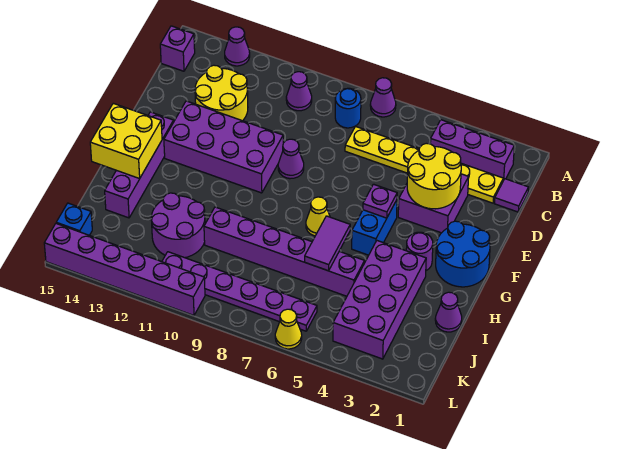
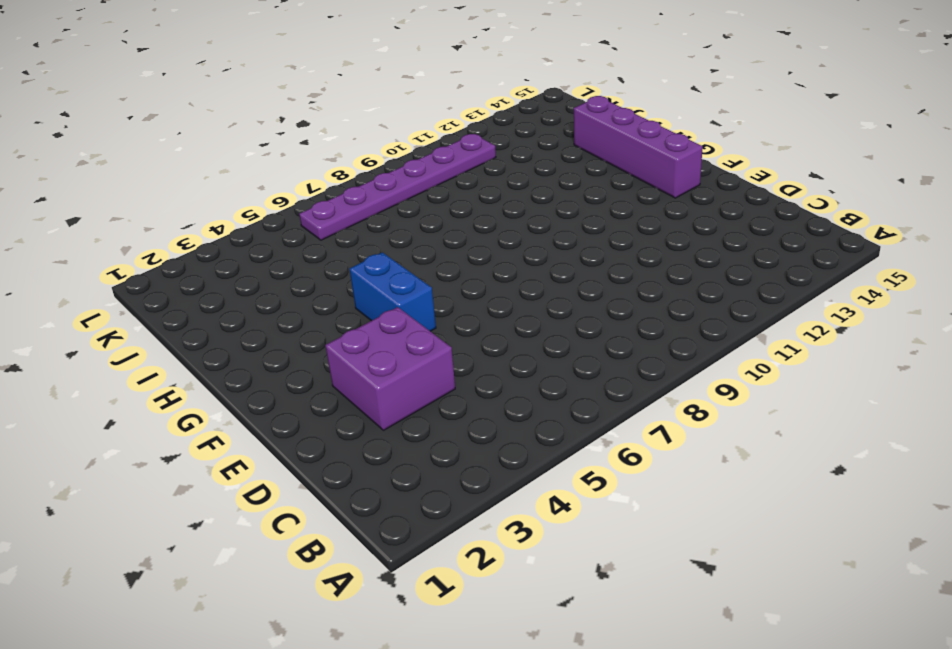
none -> purple cone A7 level 1
none -> purple cone A13 level 1
none -> purple brick B2:B4 level 1

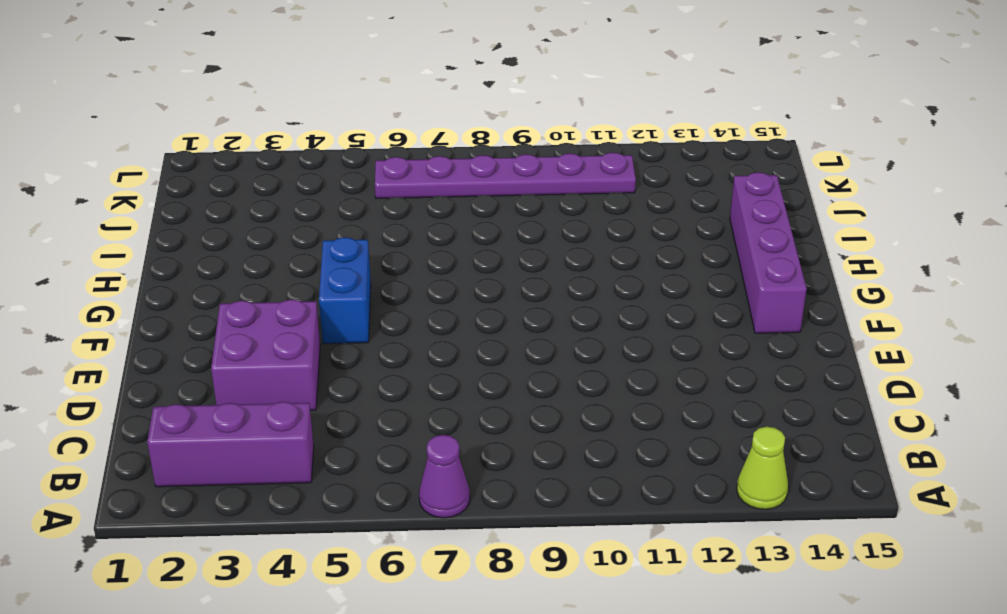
lime cone A13 level 1 -> purple cone A13 level 1
none -> blue round brick B8 level 1
none -> purple cone B10 level 1
none -> purple brick B15 level 1

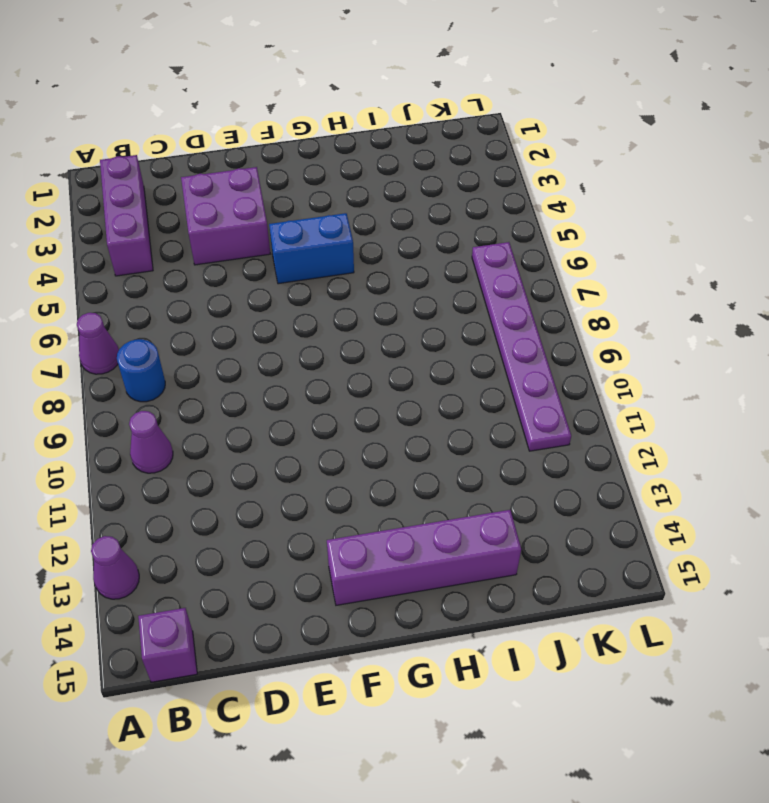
none -> purple tile C1 level 1
none -> yellow plate C2:C7 level 1
none -> yellow round brick C12:D13 level 1

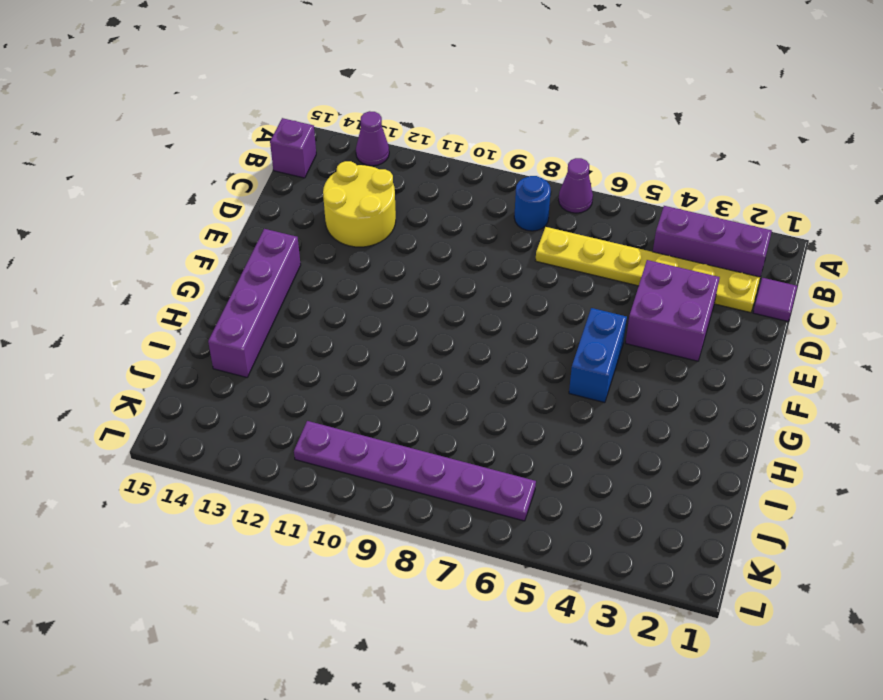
none -> purple cone B10 level 1
none -> purple cone E9 level 1
none -> purple brick E10:F13 level 1

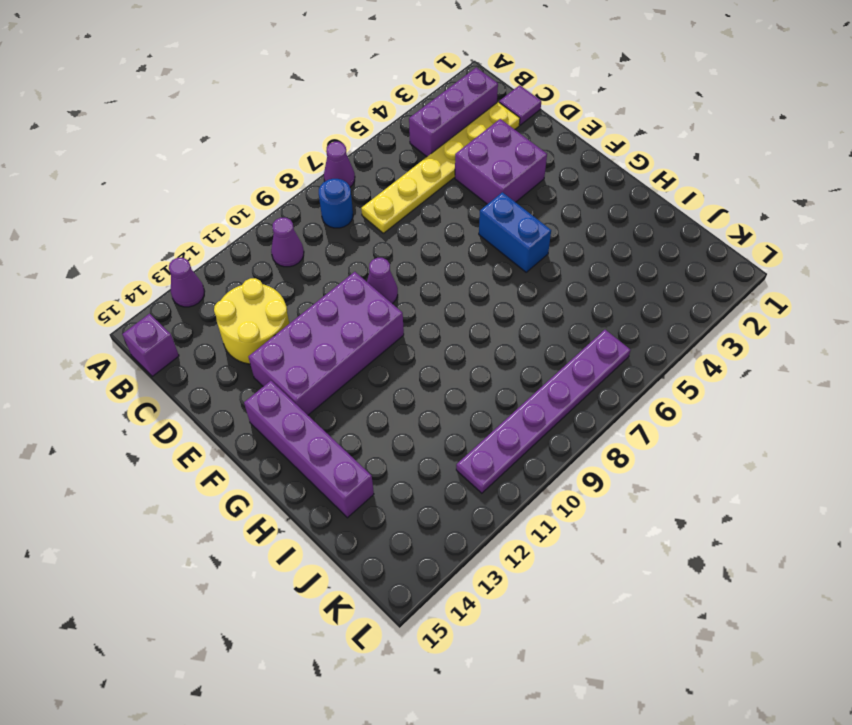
none -> blue round brick F1:G2 level 1
none -> purple round brick G3 level 1
none -> yellow cone G7 level 1

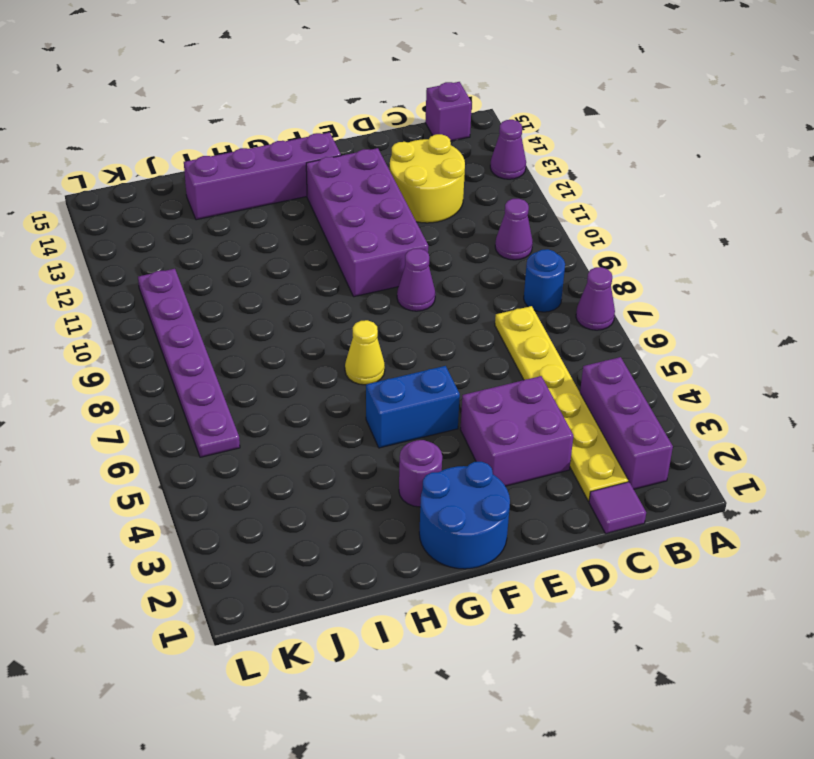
none -> purple brick H3:K4 level 1
none -> purple cone I1 level 1
none -> purple brick I5:I10 level 1

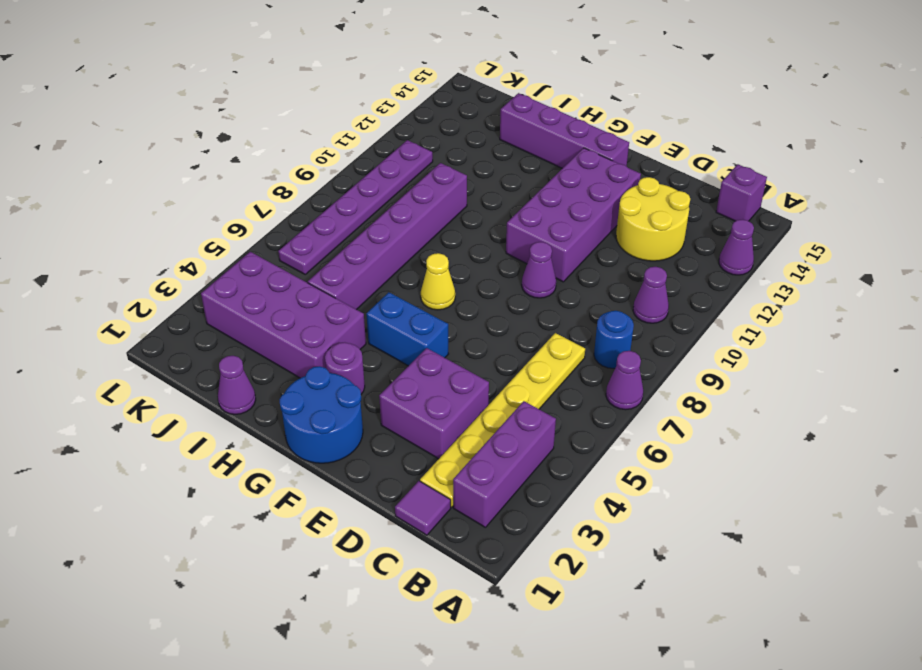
none -> purple round brick I11:J12 level 1
none -> blue brick K15 level 1
none -> yellow cone L6 level 1

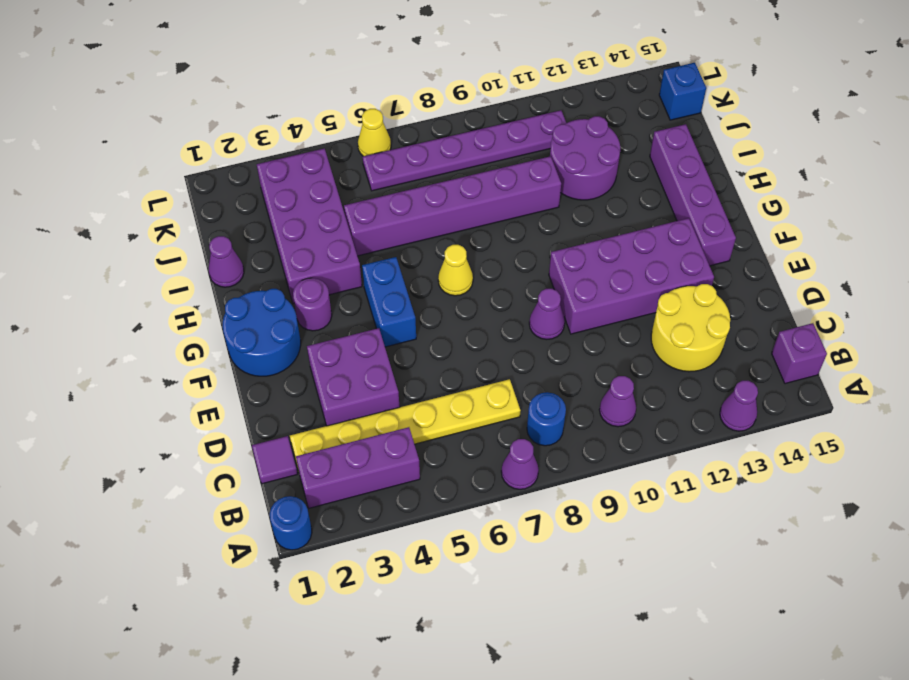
blue round brick A1 level 1 -> none
none -> purple brick L10:L15 level 1
none -> yellow round brick D3:E4 level 2
none -> purple plate F5 level 2

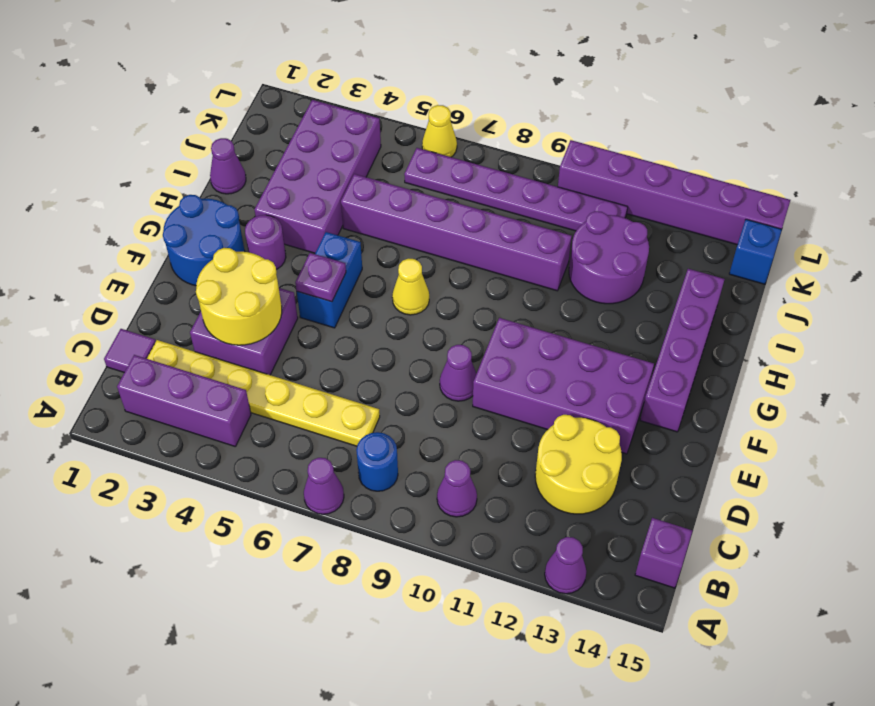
none -> yellow brick G14:H15 level 2
none -> purple tile H6:I6 level 2

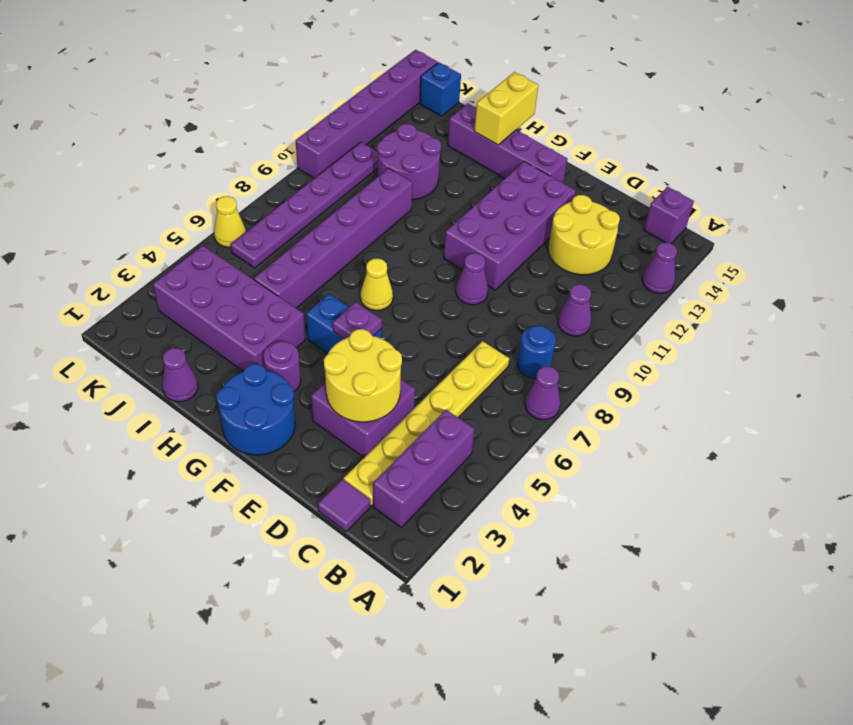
yellow brick H14:H15 level 2 -> yellow brick G14:H15 level 2
none -> purple tile H6:I6 level 2

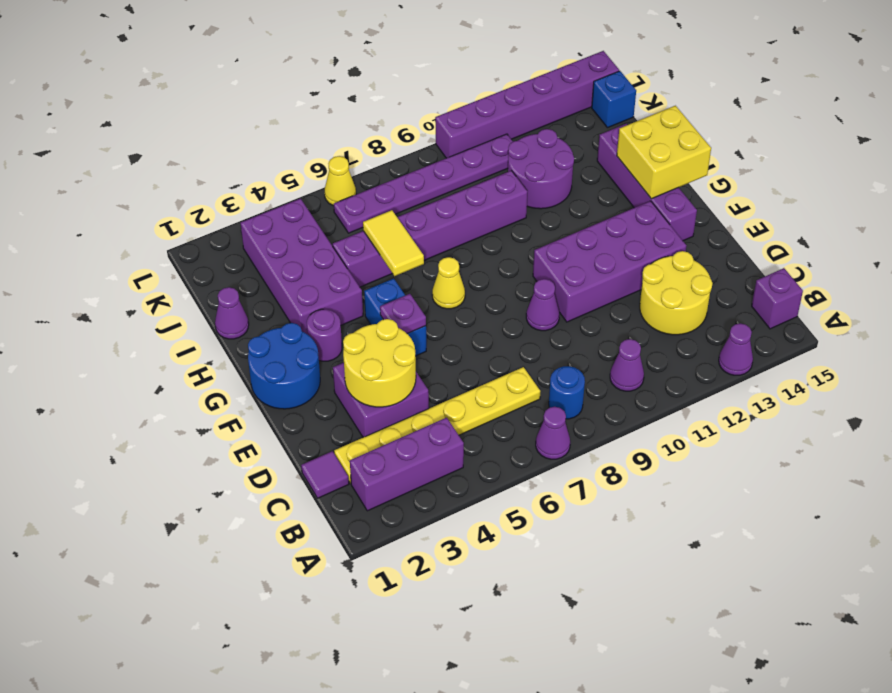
yellow tile H6:I6 level 2 -> purple tile H6:I6 level 2

